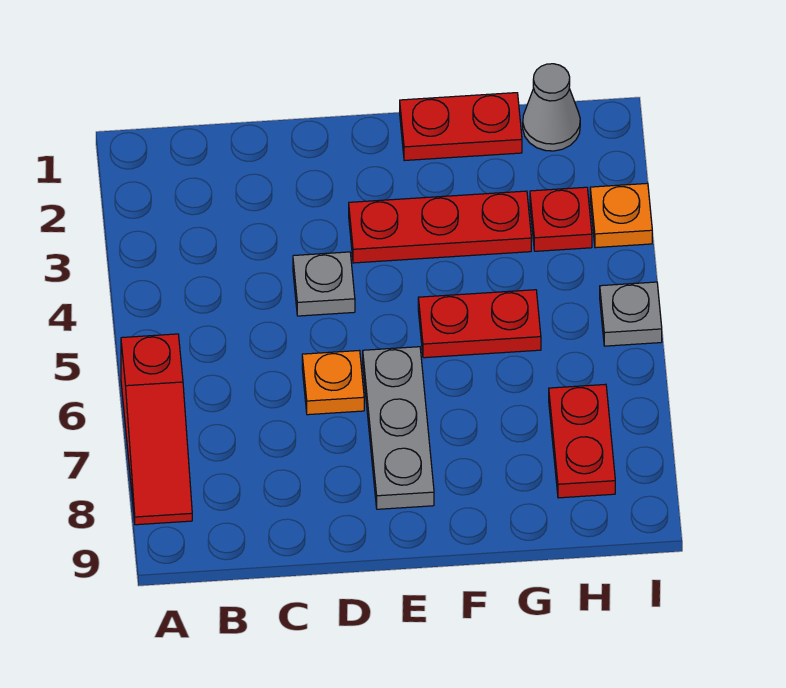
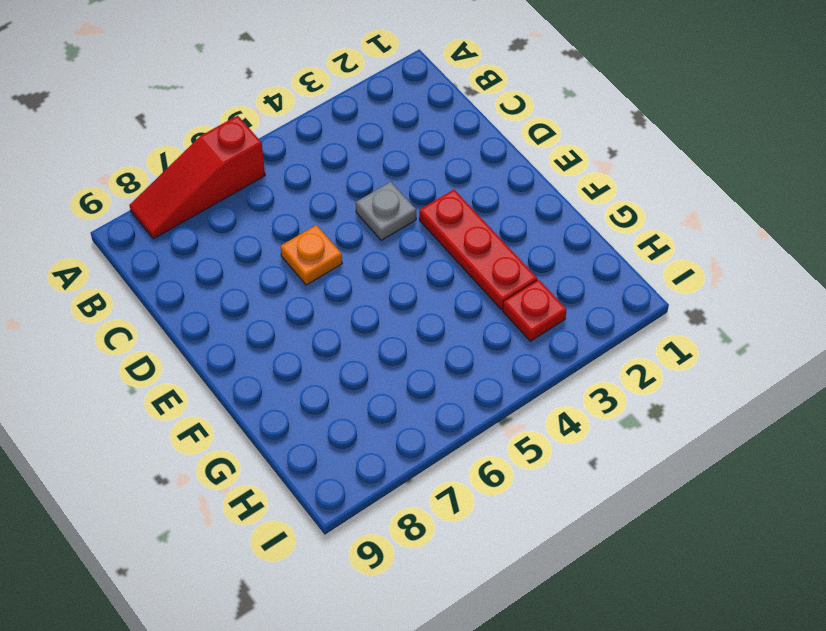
none -> grey plate E6:E8 level 1
none -> red plate F1:G1 level 1
none -> red plate F5:G5 level 1

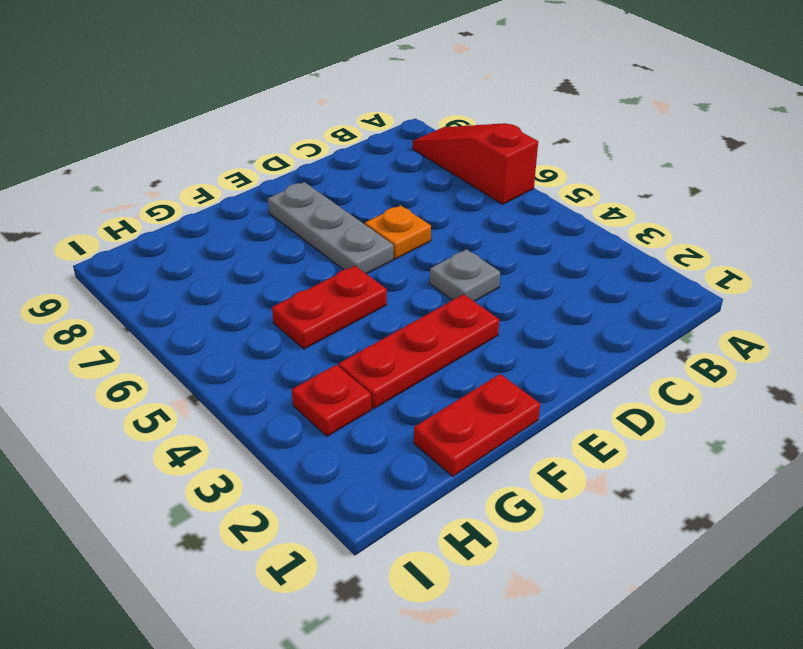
none -> grey cone H1 level 1
none -> red plate H7:H8 level 1
none -> orange plate I3 level 1

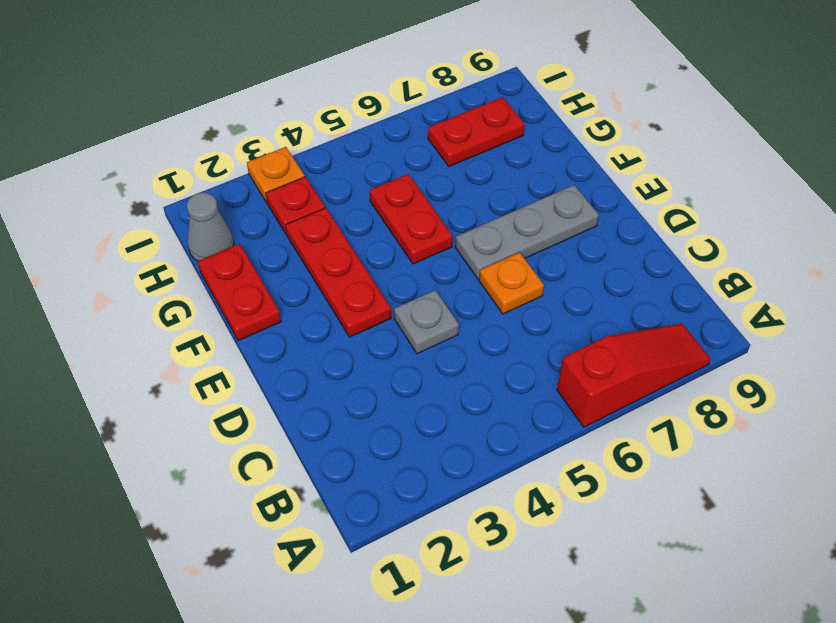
none -> grey plate I5 level 1

